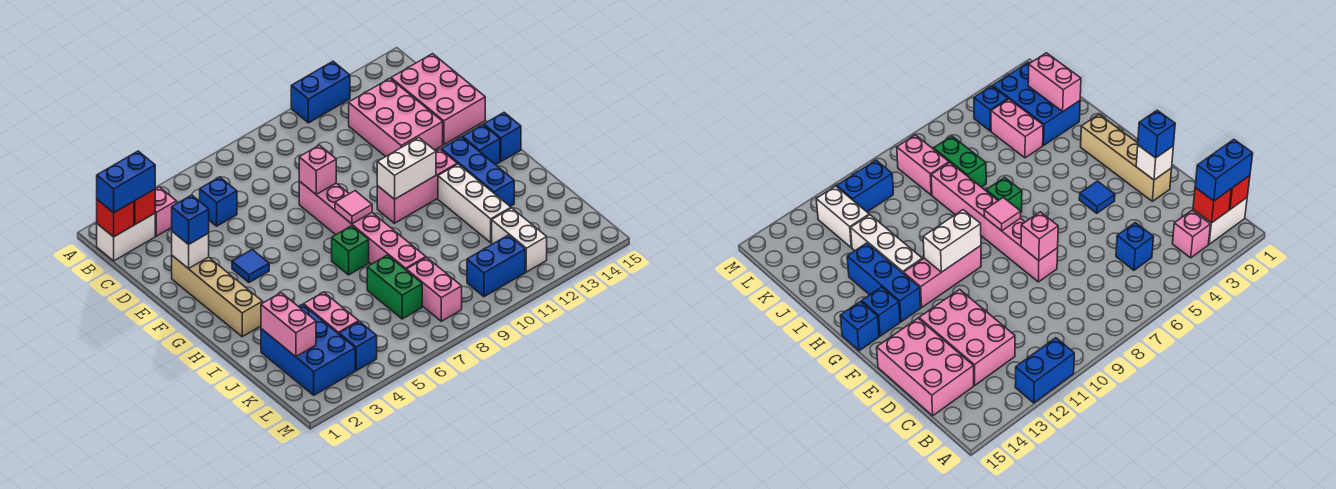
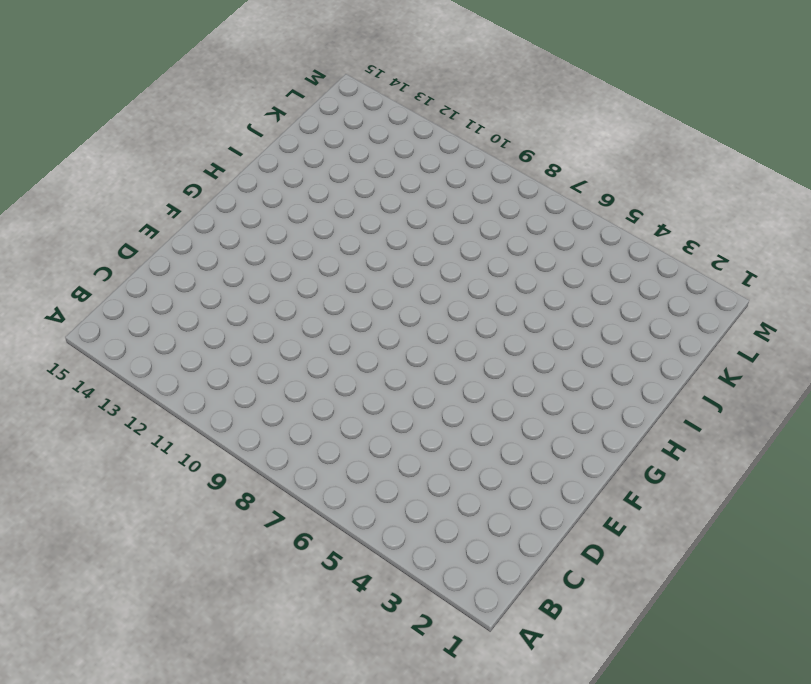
none -> blue brick A11:A12 level 1
none -> white brick B1:B2 level 1
none -> pink brick B3 level 1
none -> blue brick C5 level 1

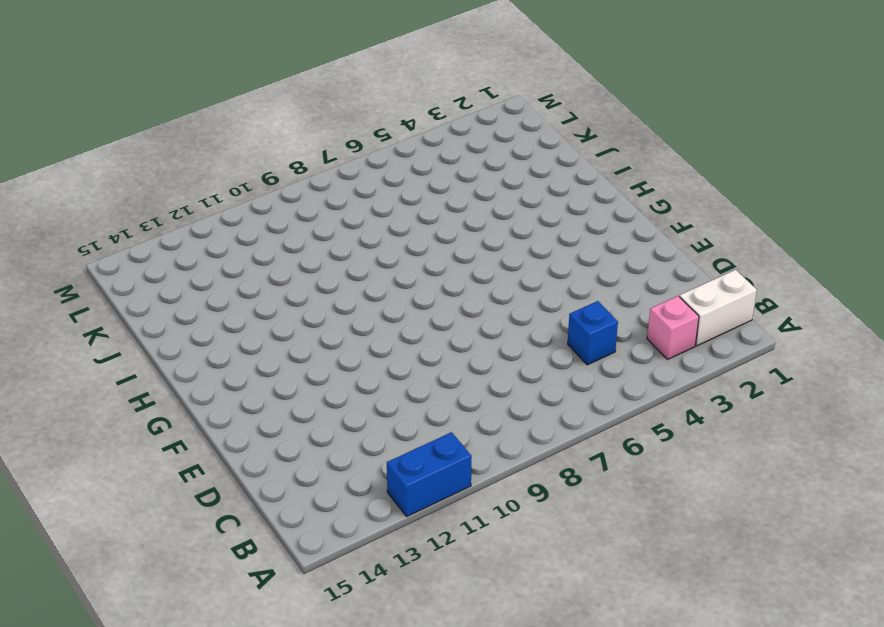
none -> pink brick C12:E13 level 1
none -> pink brick C14:E15 level 1
none -> tan brick E2:H2 level 1
none -> pink brick E8:J8 level 1

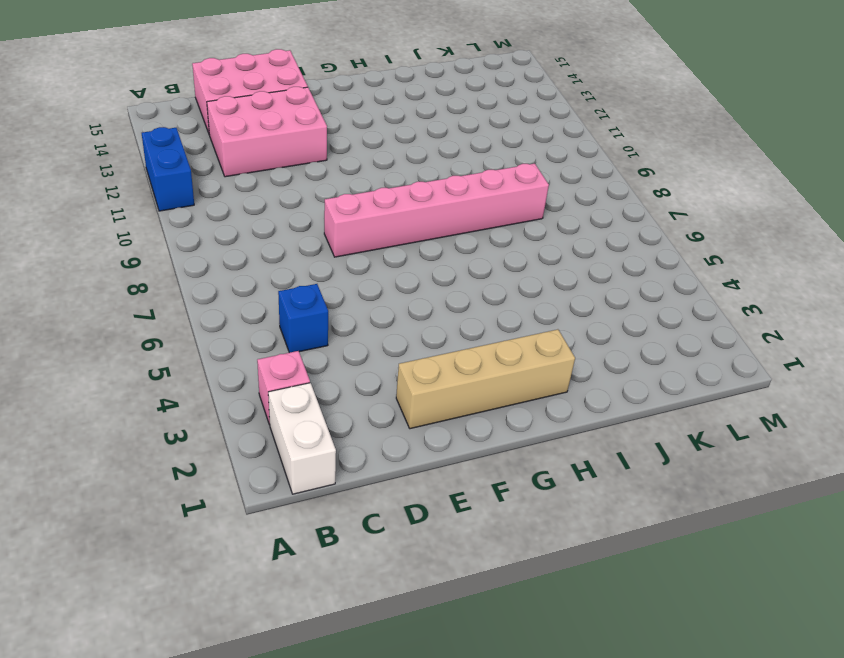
none -> blue tile F4 level 1
none -> pink brick G10:G12 level 1
none -> blue brick G13:I13 level 1
none -> blue brick G14 level 1

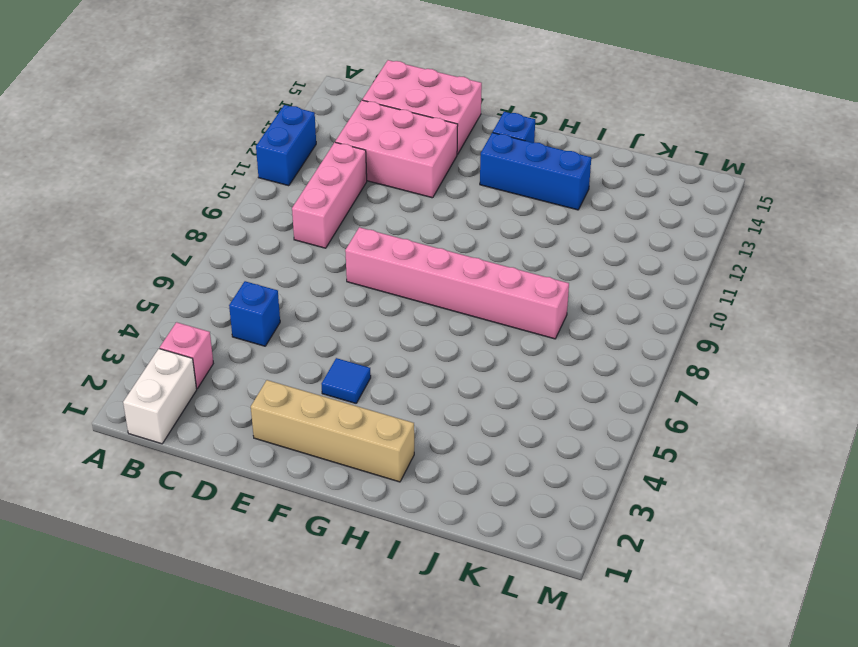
pink brick C9:C11 level 1 -> pink brick G10:G12 level 1
none -> blue brick G15 level 1
none -> green brick H7 level 1
none -> white brick H12:J12 level 1
none -> blue brick J2:L3 level 1

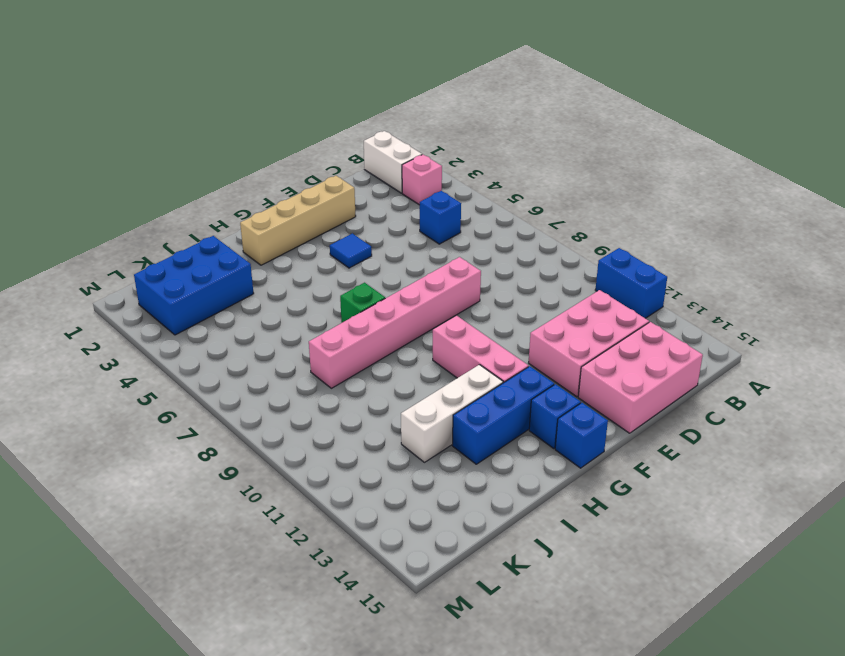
none -> pink brick J4:K4 level 1
none -> green brick J7:K7 level 1
none -> pink brick K8:L8 level 1
none -> white brick K12:L12 level 1

